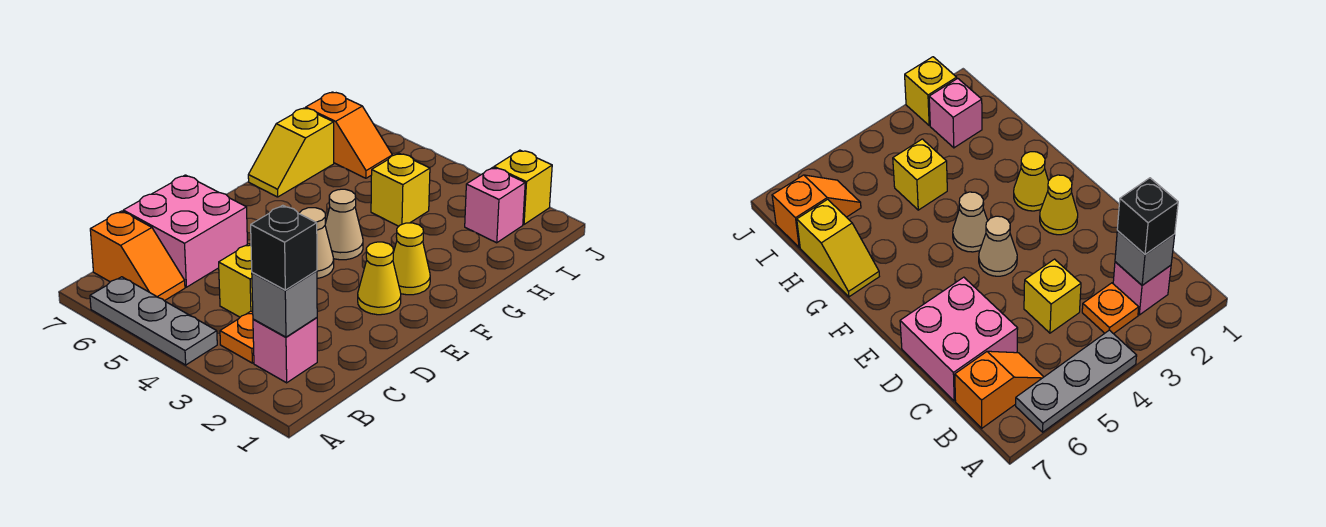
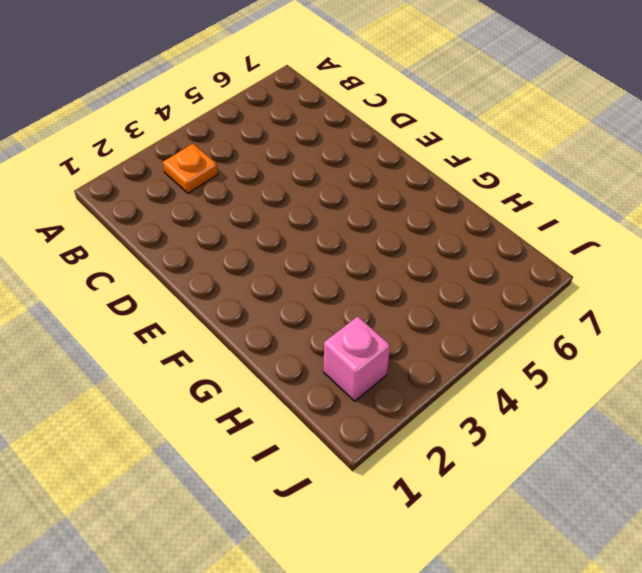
none -> grey plate A4:A6 level 1
none -> pink brick B2 level 1
none -> orange slope B6:B7 level 1 top 7

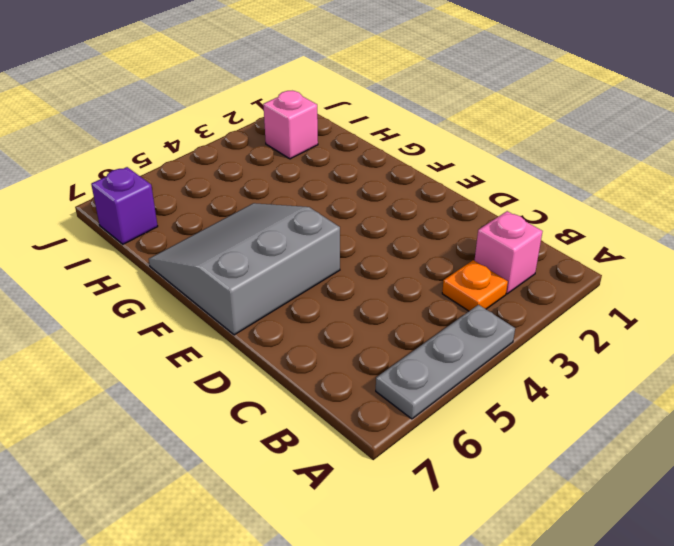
grey slope E5:G7 level 1 top E -> yellow slope G7:H7 level 1 top H
purple brick I7 level 1 -> orange slope I6:I7 level 1 top 7
none -> orange slope B6:B7 level 1 top 7
none -> yellow brick C4 level 1
none -> pink brick C6:D7 level 1

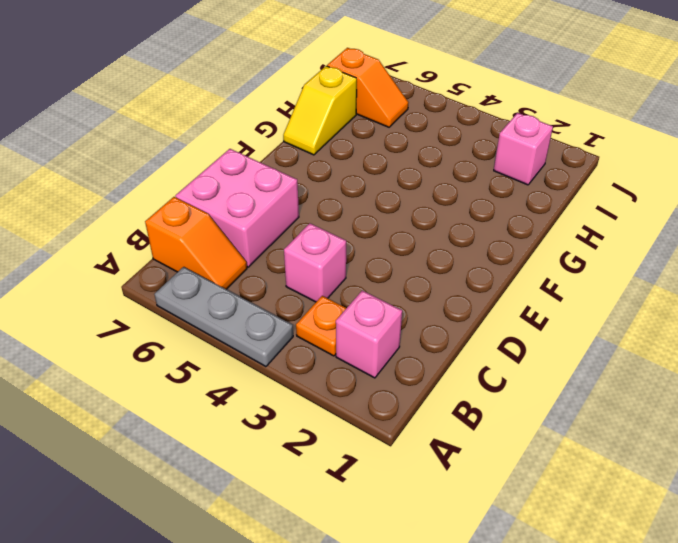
pink brick C4 level 1 -> yellow brick C4 level 1
none -> yellow cone E2 level 1
none -> tan cone E4 level 1
none -> yellow cone F2 level 1

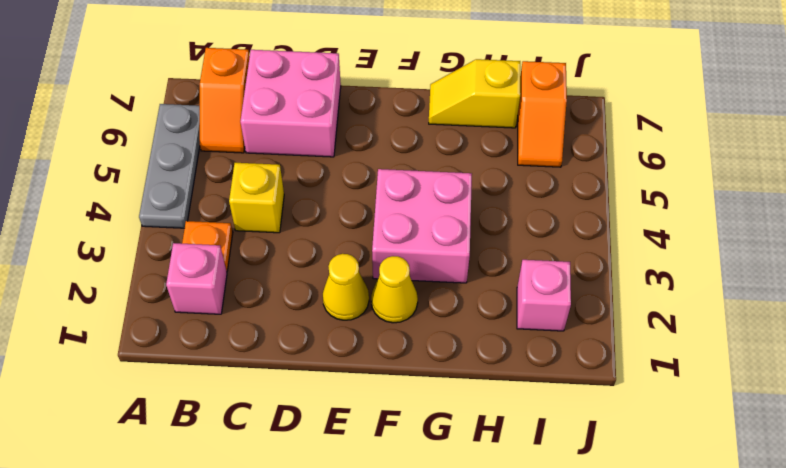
pink brick F3:G4 level 1 -> tan cone F4 level 1
none -> tan cone E4 level 1
none -> yellow brick H4 level 1
none -> yellow brick J2 level 1

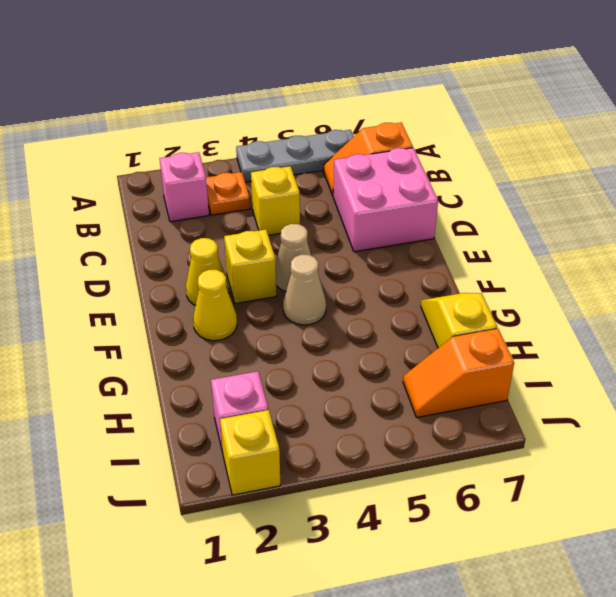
yellow brick E3 level 1 -> yellow brick H4 level 1
none -> grey brick B2 level 2
none -> black brick B2 level 3

